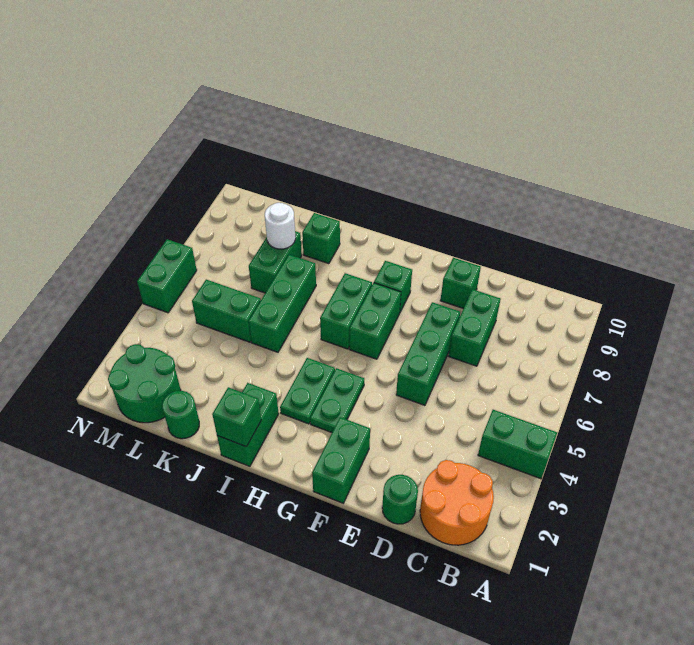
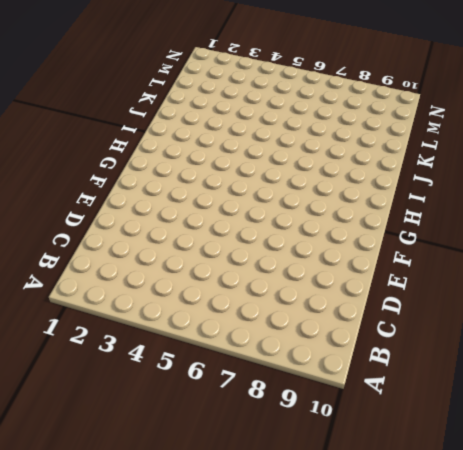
none -> green brick A4:B4 level 1
none -> orange round brick B1:C2 level 1
none -> green round brick D1 level 1

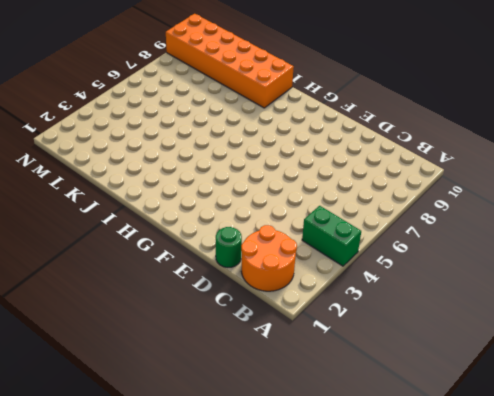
orange brick I9:N10 level 1 -> green brick J9 level 1
none -> green brick D7:D8 level 1
none -> green brick E5:E7 level 1
none -> green brick E9 level 1

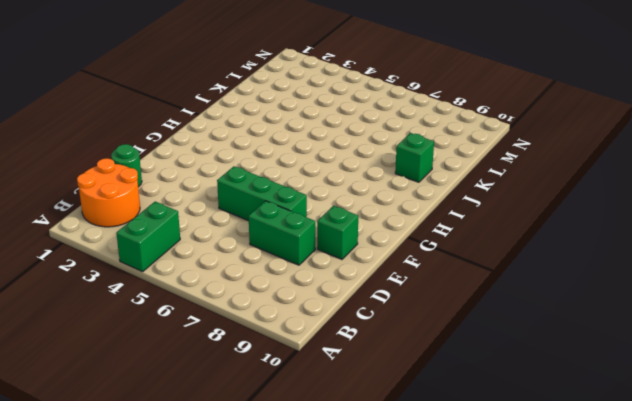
none -> green brick F1:F2 level 1
none -> green plate G3:G4 level 1
none -> green brick G6:G7 level 1

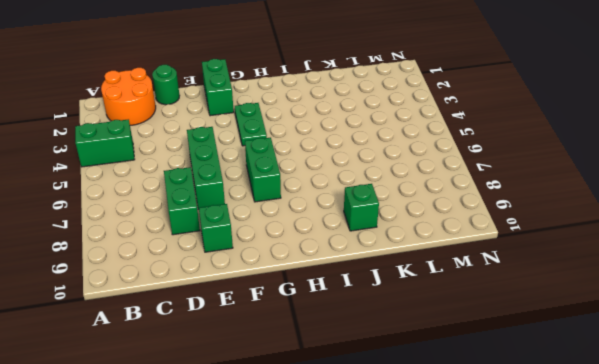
none -> green brick G8 level 1
none -> green plate H3:H4 level 1
none -> green brick H6:H7 level 1

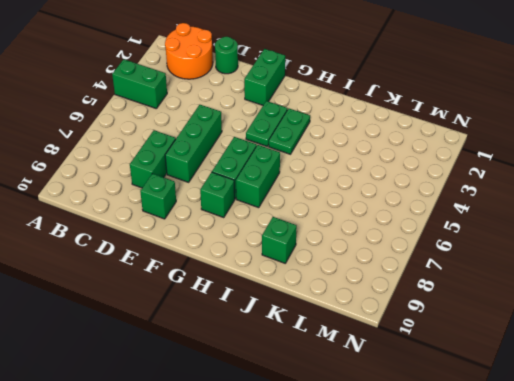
none -> green brick I1:I2 level 1
none -> green brick J5:J7 level 1
none -> green round brick K1 level 1

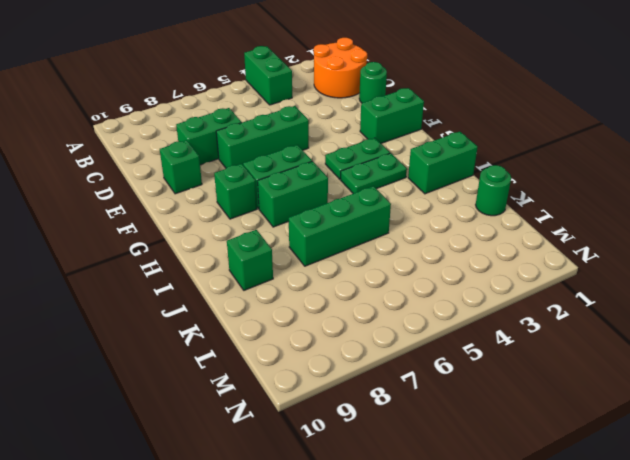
none -> green brick K5:L5 level 1
none -> green brick K7:K8 level 1
none -> green round brick L1:M2 level 1

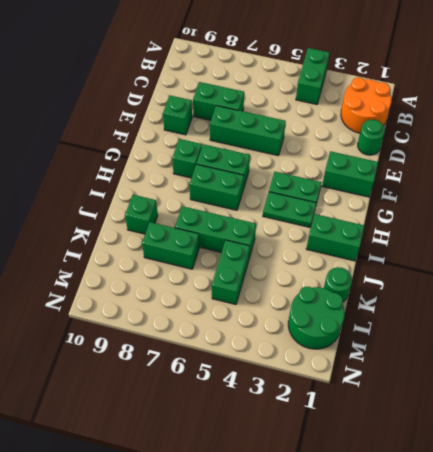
none -> green brick N5:N6 level 1
none -> green brick I1 level 2
none -> white round brick K8 level 2

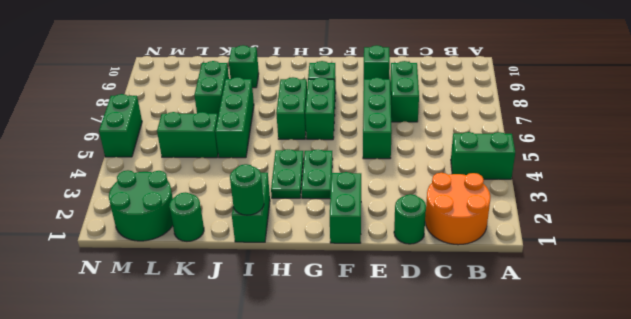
green round brick I1 level 2 -> green brick I1 level 2
none -> white round brick K8 level 2

